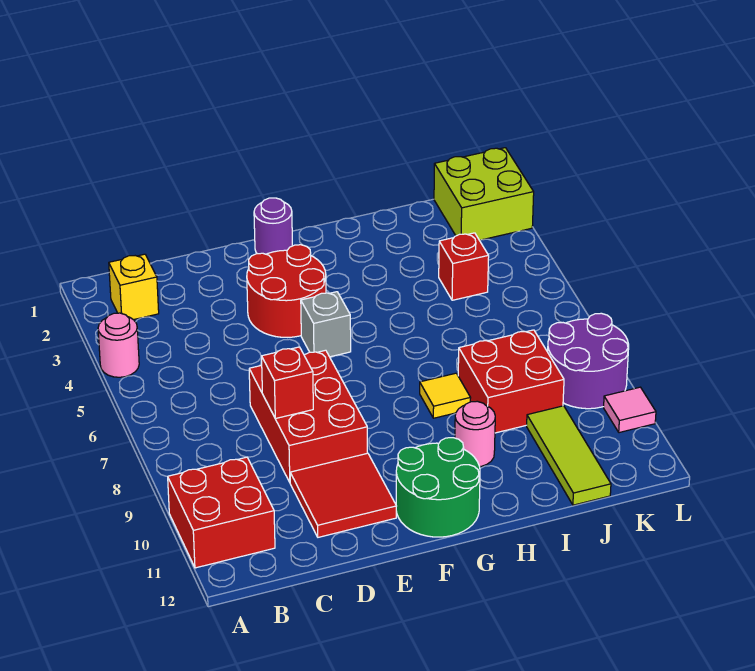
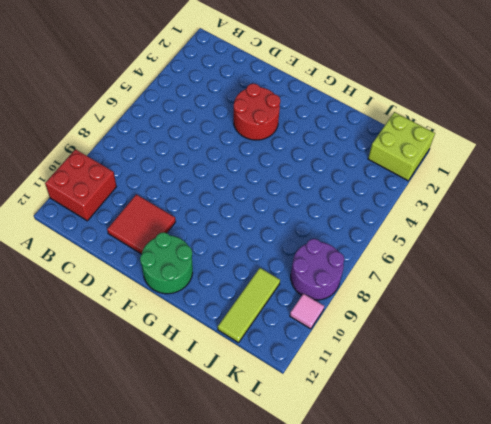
none -> pink round brick A4 level 1
none -> yellow brick B2 level 1
none -> red brick D7:E9 level 1

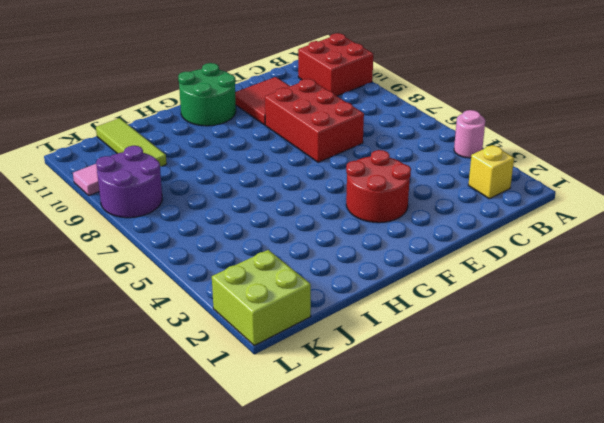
none -> purple round brick F1 level 1
none -> grey brick F5 level 1
none -> yellow tile H8 level 1

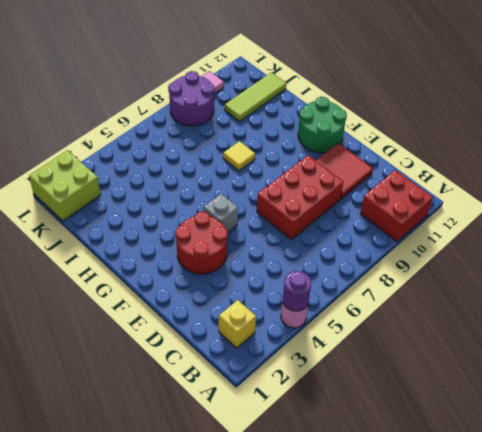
purple round brick A4 level 2 -> purple round brick F1 level 1
none -> pink round brick H10 level 1
none -> red brick I8:J9 level 1
none -> red brick J4 level 1

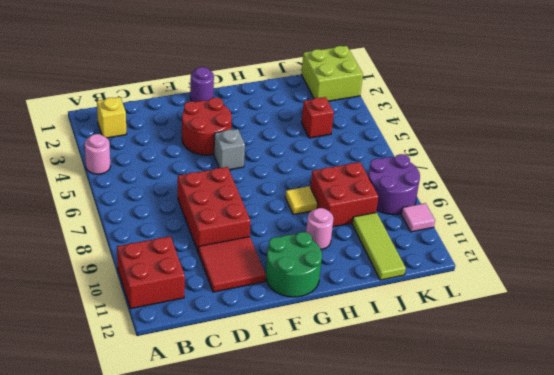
none -> red brick D8 level 2

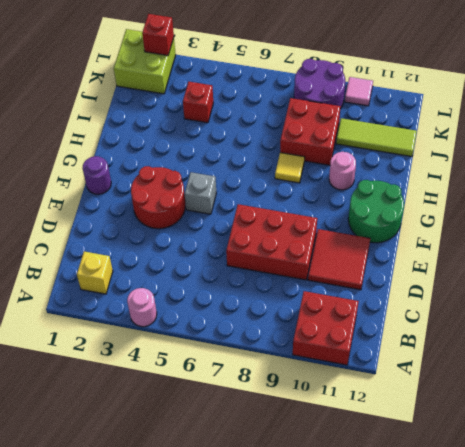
red brick L2 level 2 -> red brick D8 level 2

